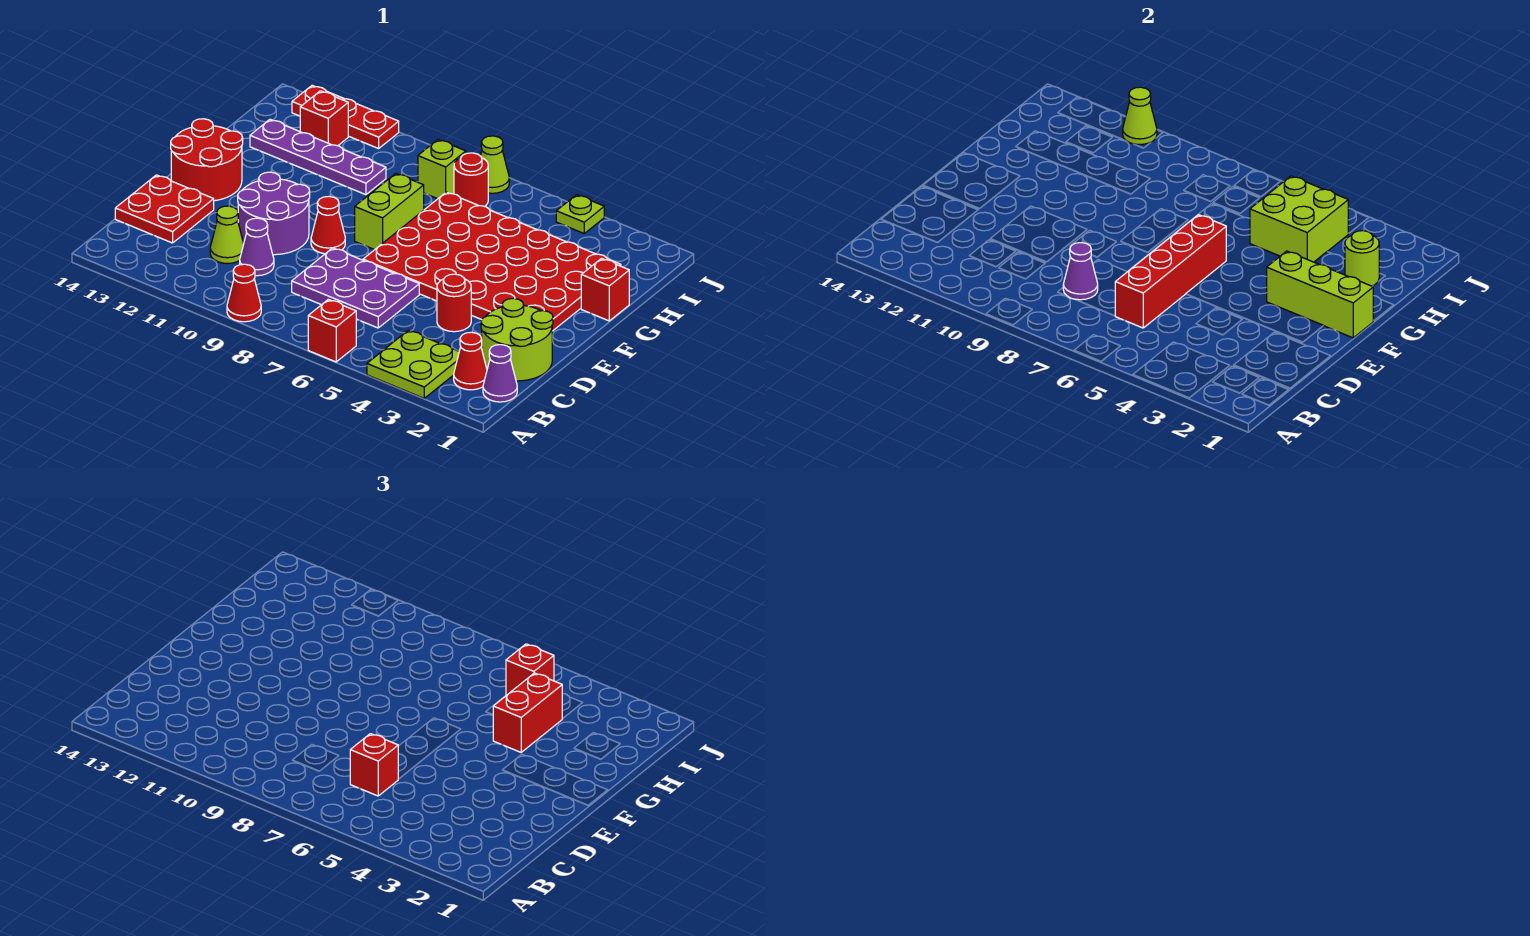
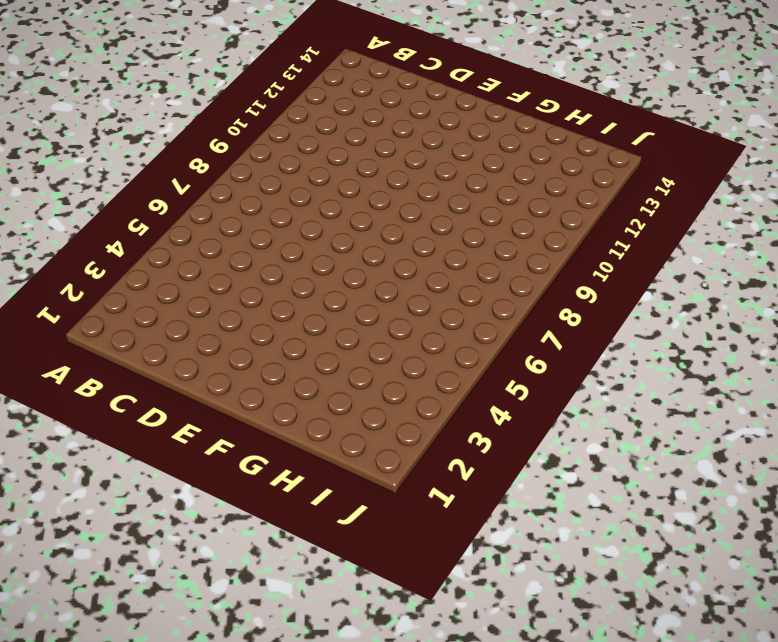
none -> lime plate A3:B4 level 1
none -> red brick A6 level 1
none -> red cone A9 level 1
none -> purple cone B1 level 1

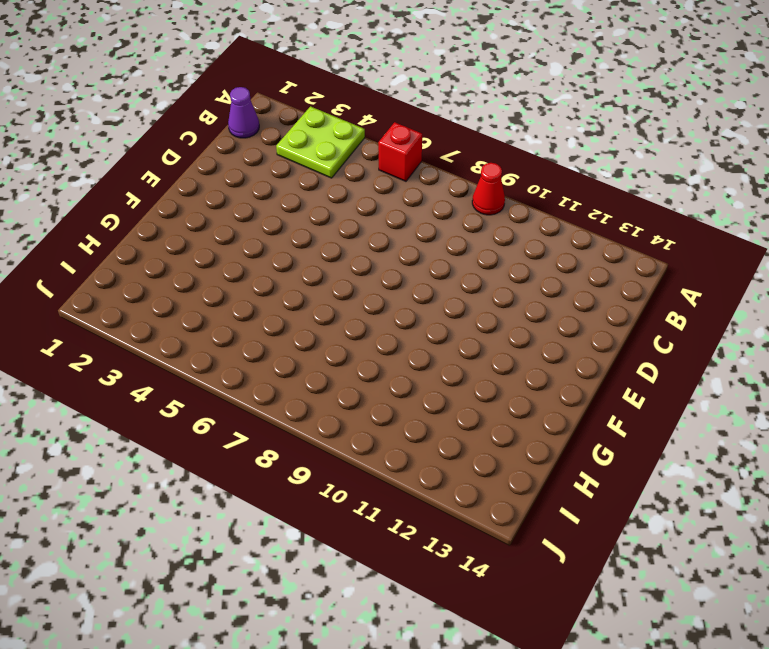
none -> red cone B2 level 1
none -> lime round brick C1:D2 level 1
none -> purple plate C6:D8 level 1
none -> purple cone C10 level 1

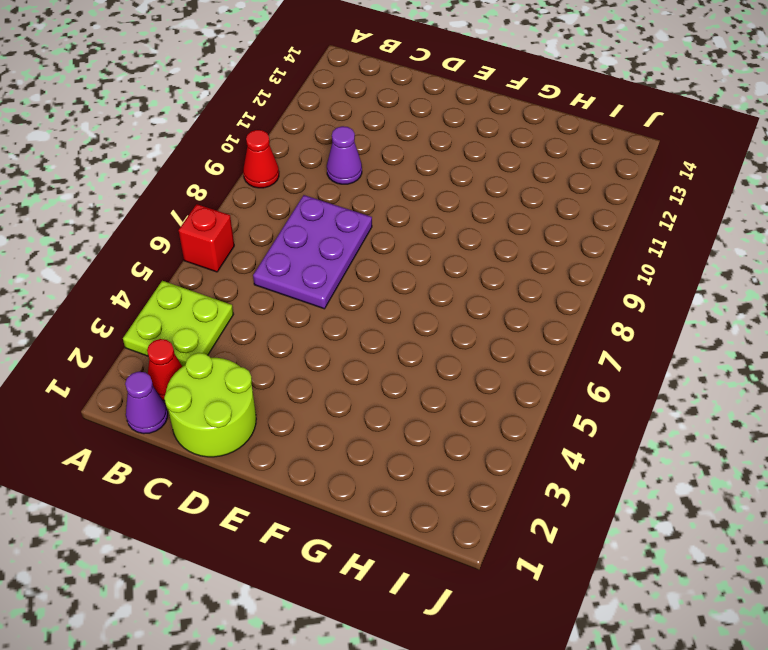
none -> lime cone C11 level 1
none -> red plate C13:D14 level 1
none -> red round brick D4 level 1
none -> purple round brick D10:E11 level 1

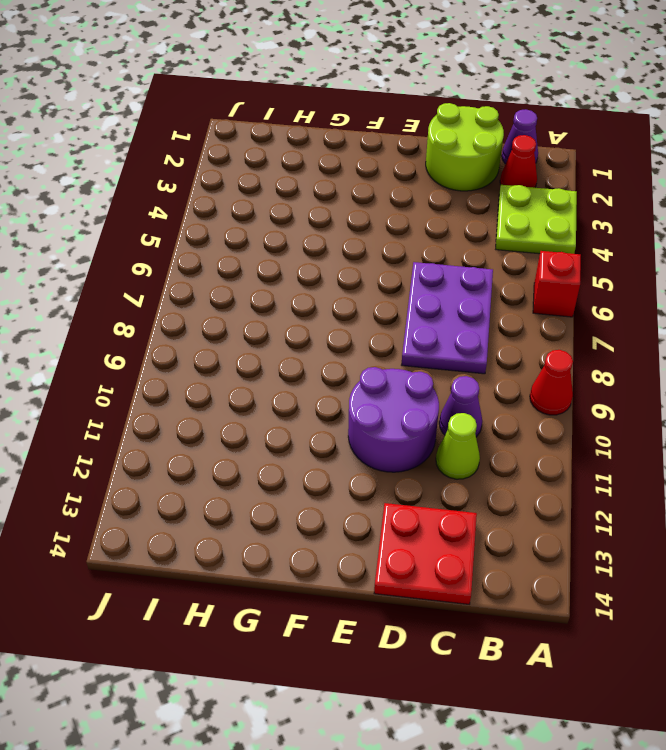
none -> red round brick D4 level 1
none -> red plate E2:H7 level 1
none -> red cone E9 level 1
none -> red round brick E13:F14 level 1

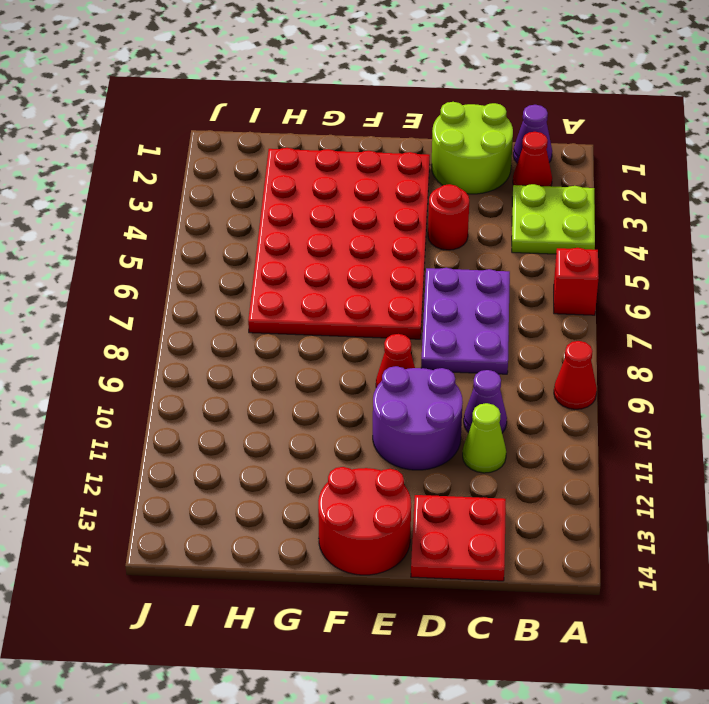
none -> lime brick F8:G8 level 1
none -> red brick G1 level 1
none -> purple plate H10:H13 level 1
none -> red round brick I7 level 1

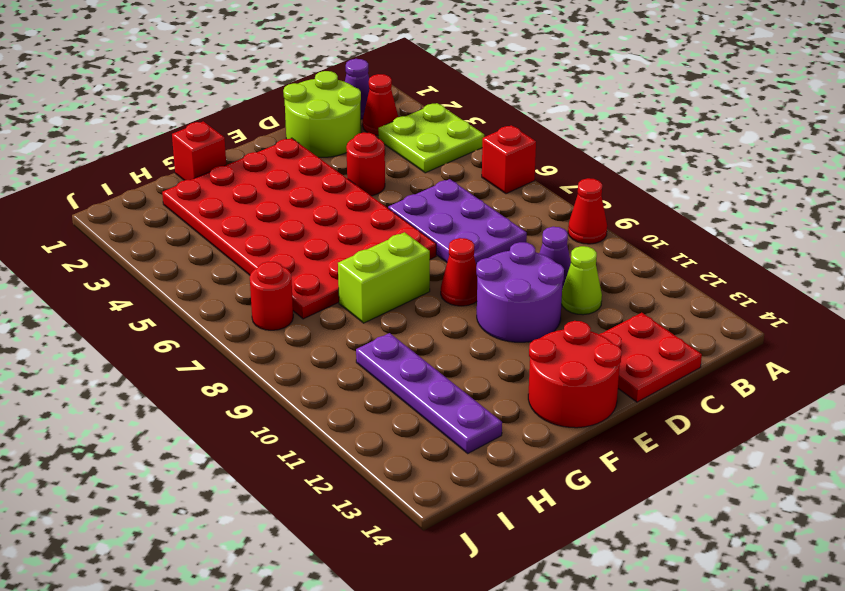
none -> lime brick I8 level 1
none -> red brick I12 level 1
none -> lime plate J4 level 1
none -> lime cone J7 level 1

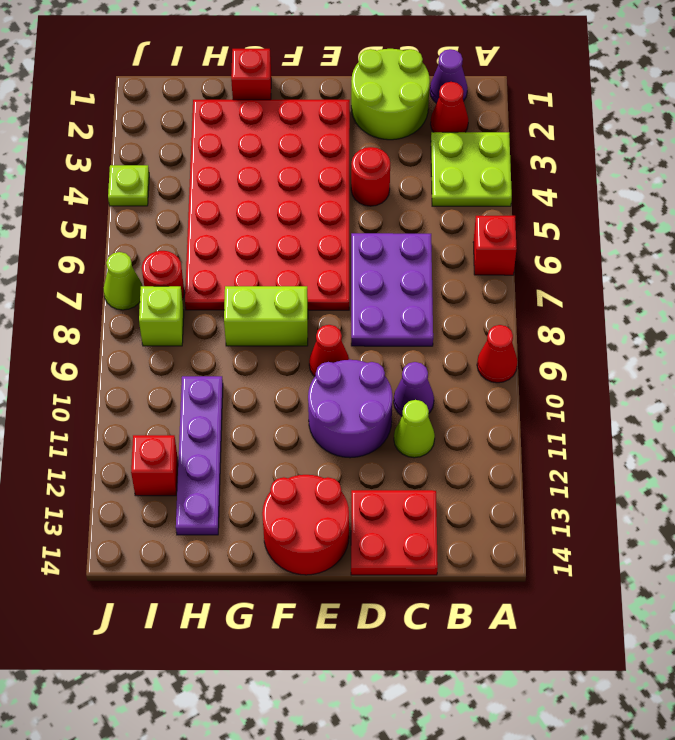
none -> red plate J11:J13 level 1
none -> red brick C6:F6 level 2
none -> purple cone C8 level 2
none -> lime brick F1:F3 level 2

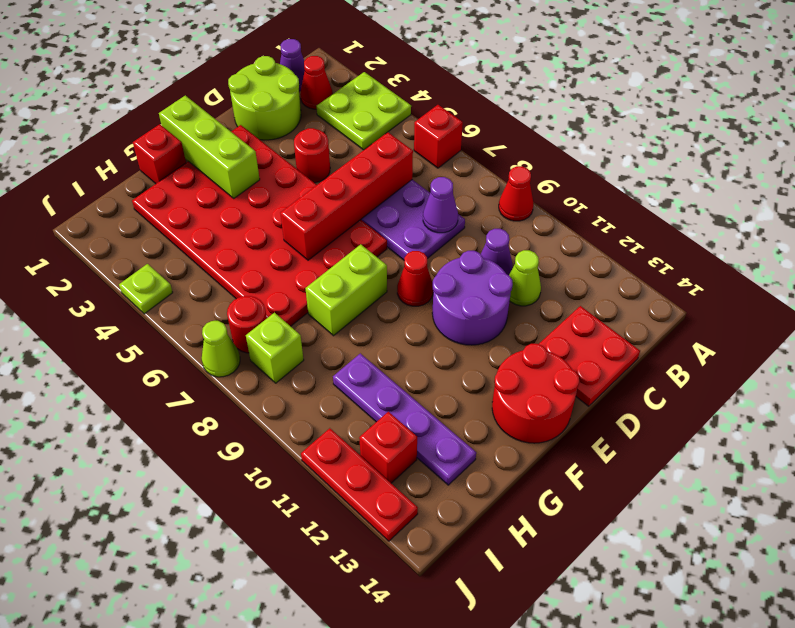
none -> lime round brick H2 level 2
none -> lime brick H4:I5 level 2
none -> lime cone J11 level 2
none -> red brick C6 level 3

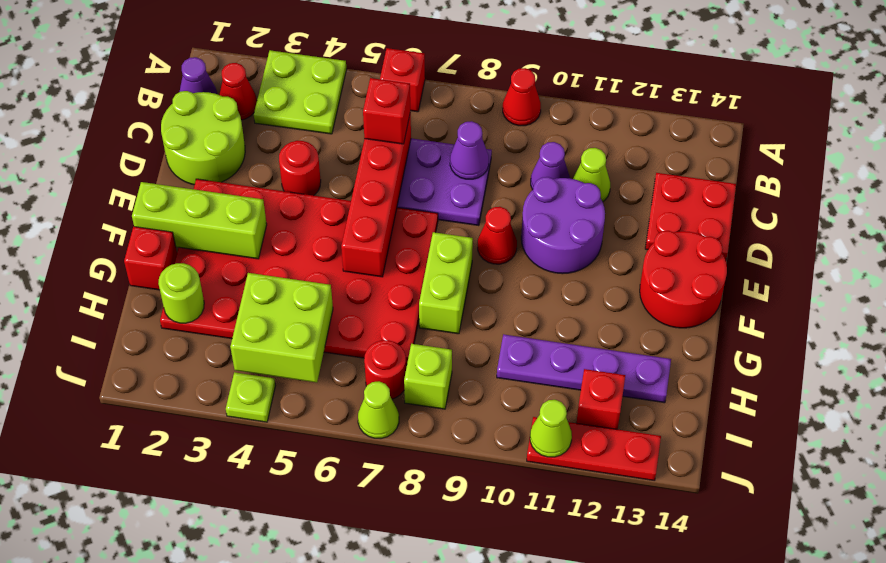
none -> red brick G4:H4 level 3
none -> red brick I5 level 3

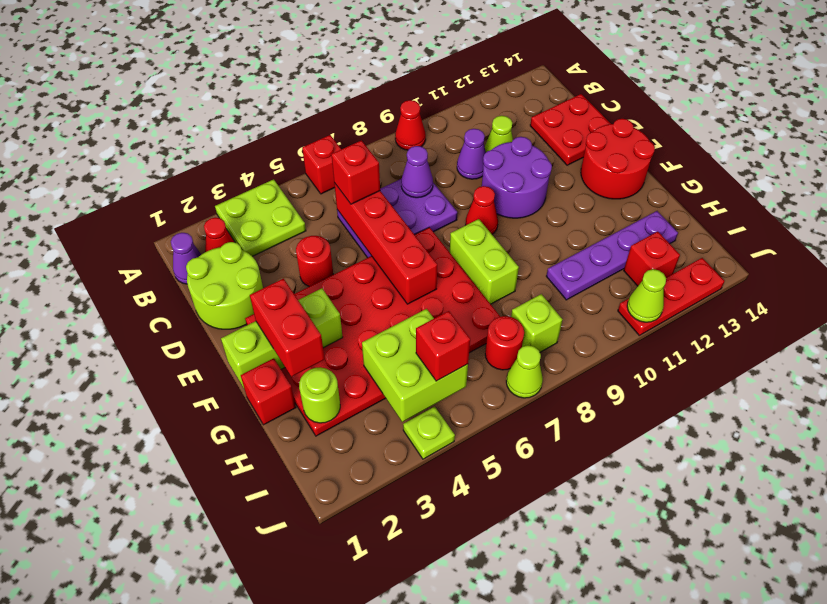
red brick F2:G2 level 3 -> red brick G4:H4 level 3

